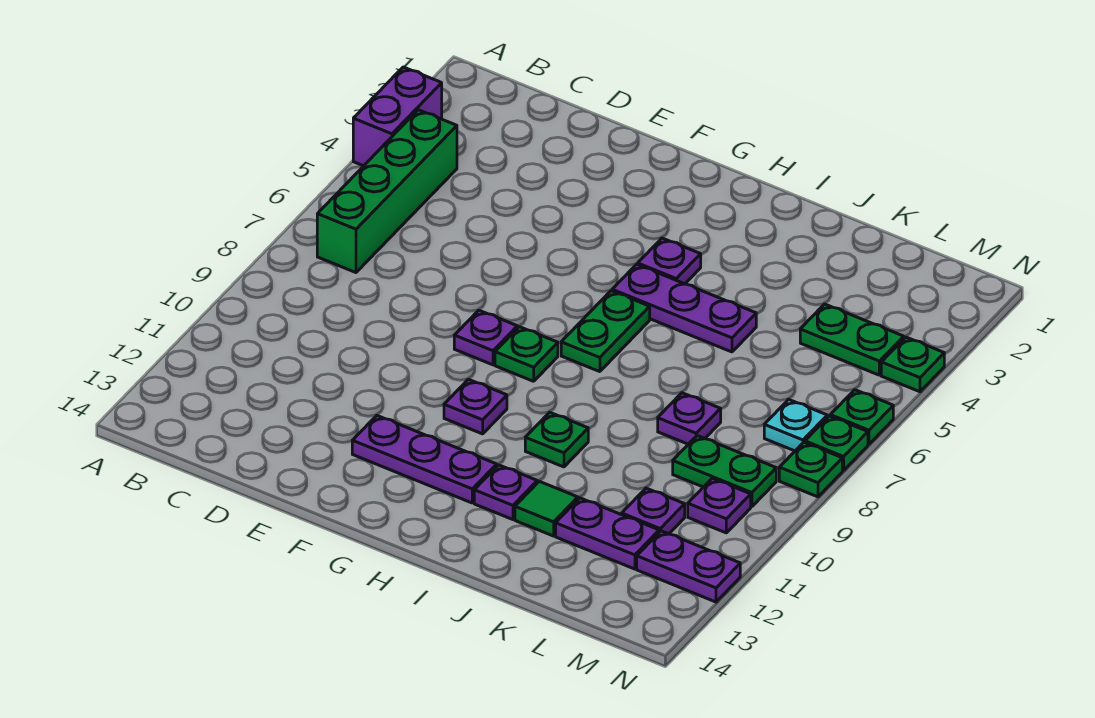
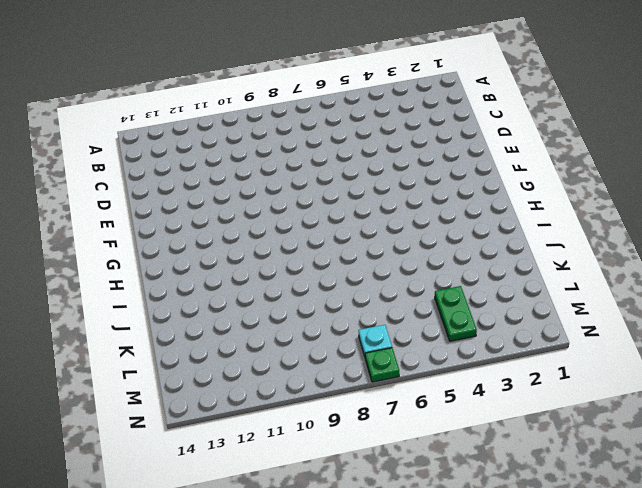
none -> purple brick A3:A4 level 1
none -> green brick B4:B7 level 1
none -> purple plate F8 level 1

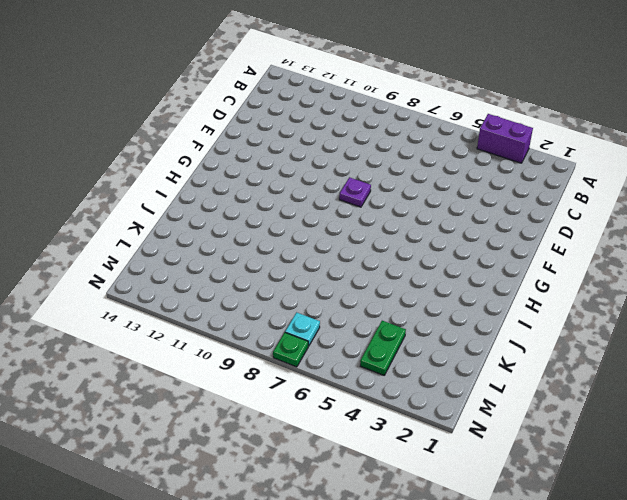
none -> green brick B4:B7 level 1
none -> purple plate F12:H12 level 1
none -> green plate G8 level 1

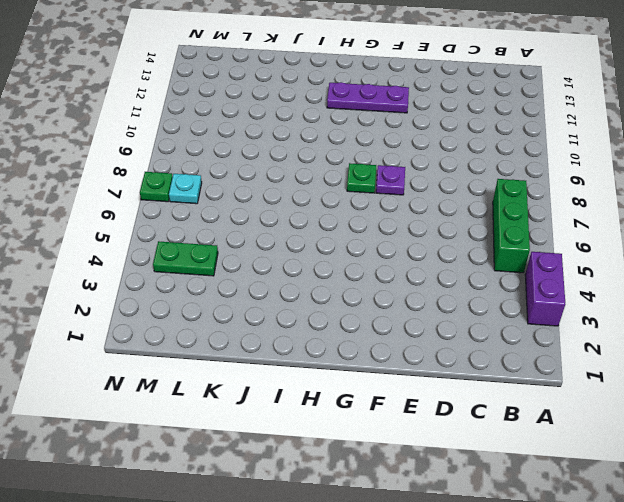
green brick B5:B7 level 1 -> green brick B4:B7 level 1
none -> purple plate G10 level 1
none -> purple plate H4 level 1
none -> purple plate H5:J5 level 1

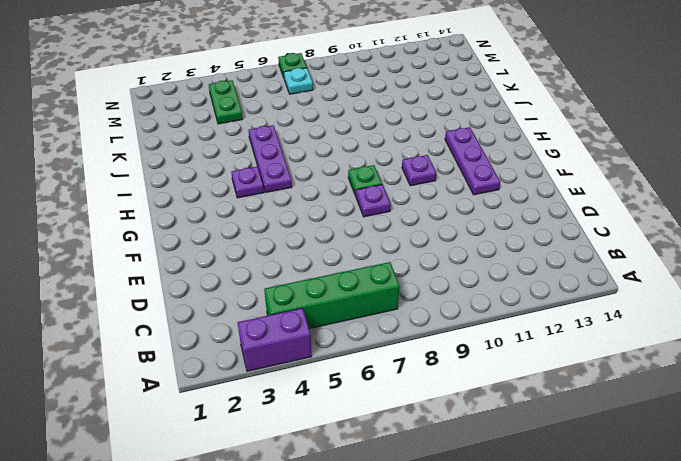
none -> green plate H6:H7 level 1
none -> green plate I10 level 1
none -> purple plate I12 level 1

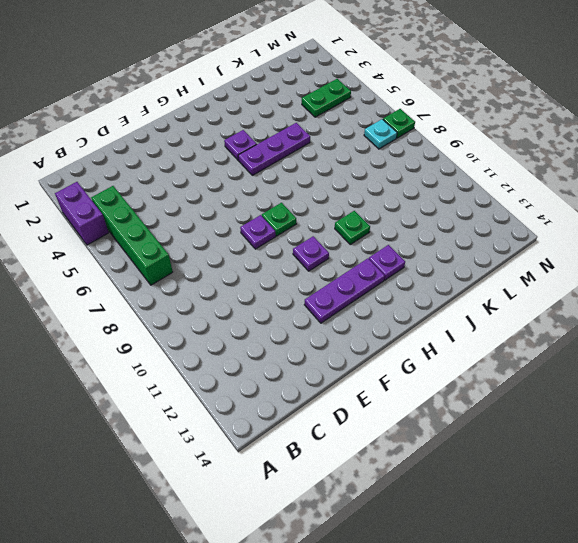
none -> green plate H6:H7 level 1
none -> green tile J12 level 1
none -> purple plate K8 level 1

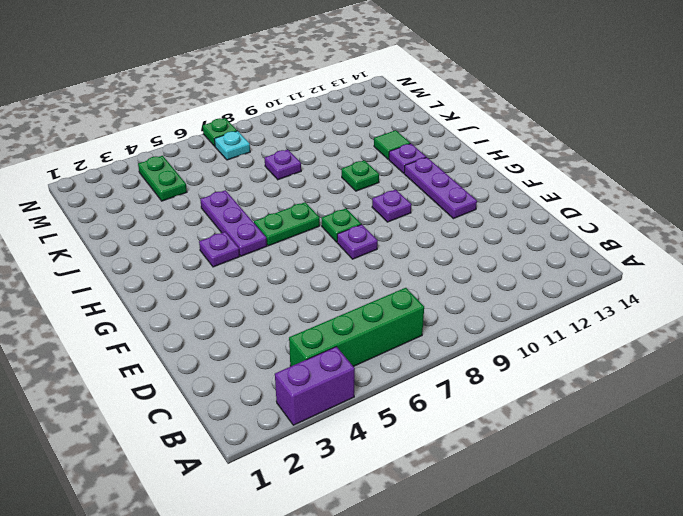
none -> purple plate K12:L12 level 1
none -> green plate L9:M9 level 1
none -> purple plate L11 level 1

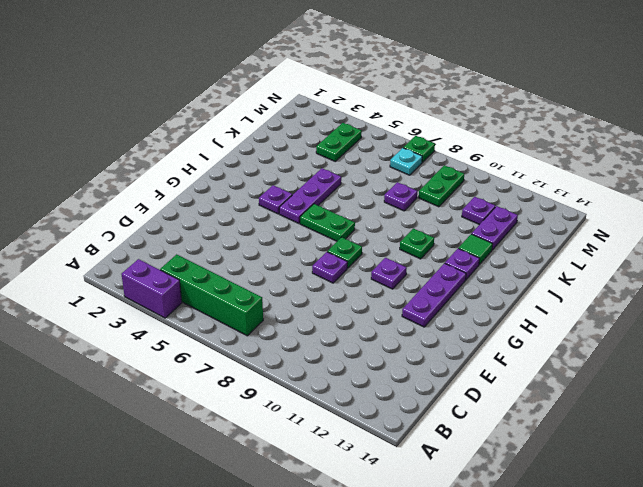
none -> purple plate M10 level 1
none -> purple plate M12:N12 level 1
none -> green plate N4 level 1

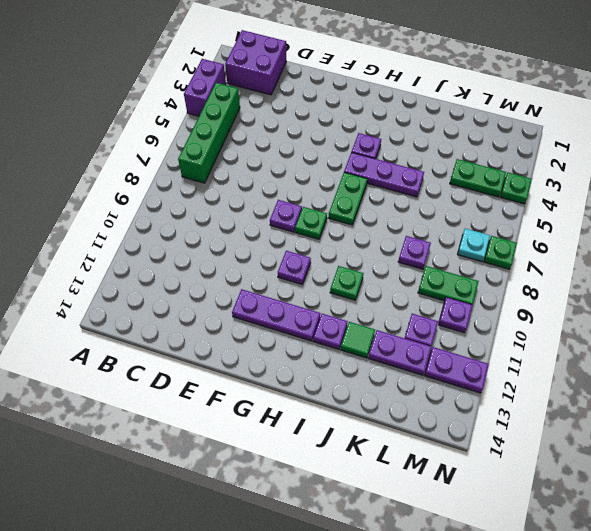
purple brick B1:C2 level 1 -> none
none -> green plate N6 level 1
none -> green plate N8 level 1

